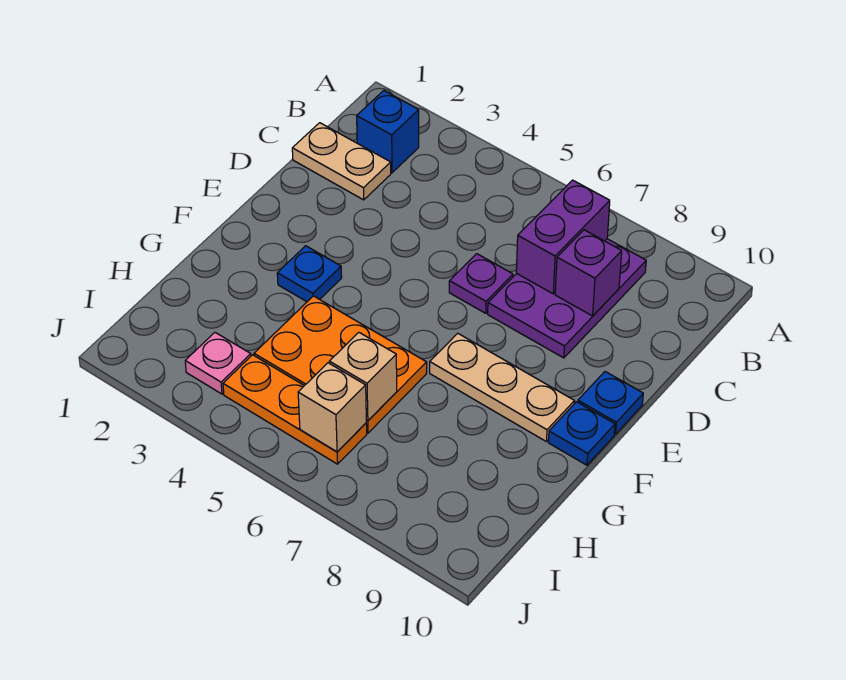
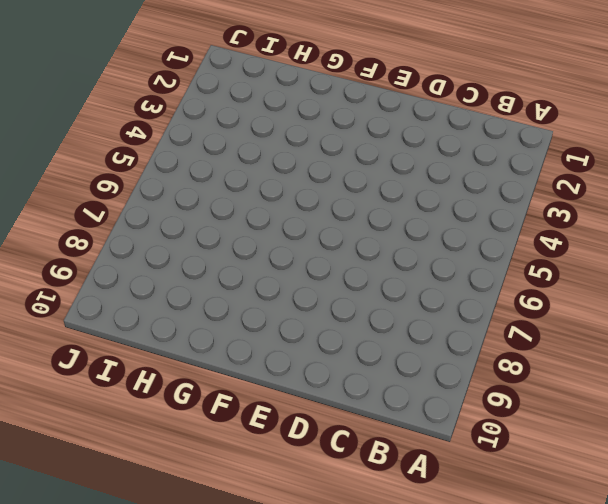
none -> blue brick B2 level 1
none -> purple plate B7:D8 level 1
none -> tan plate C1:C2 level 1

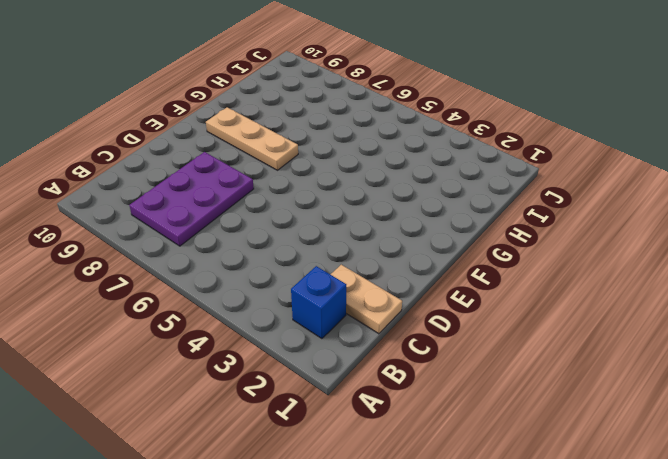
none -> purple plate D6 level 1
none -> blue plate E10 level 1
none -> blue plate F3 level 1

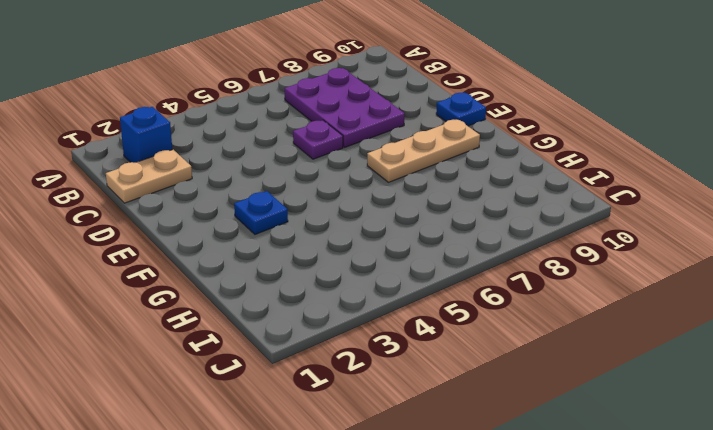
none -> blue plate F10 level 1
none -> orange plate G4:H6 level 1
none -> pink plate I3 level 1

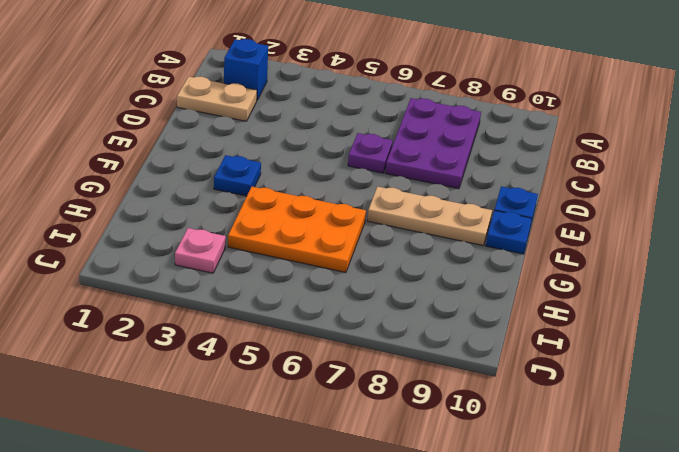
none -> orange plate I4:I6 level 1
none -> purple brick B7:C7 level 2
none -> purple brick C8 level 2

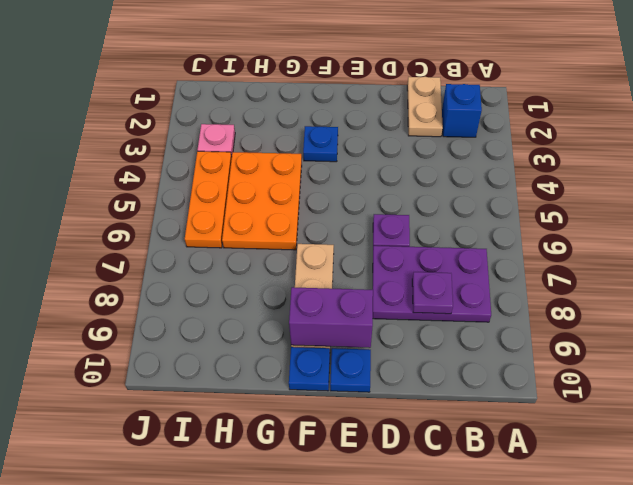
purple plate C8 level 2 -> purple brick C8 level 2
purple brick E9:F9 level 2 -> purple brick B7:C7 level 2
none -> tan brick H6 level 2
none -> tan brick I6 level 2

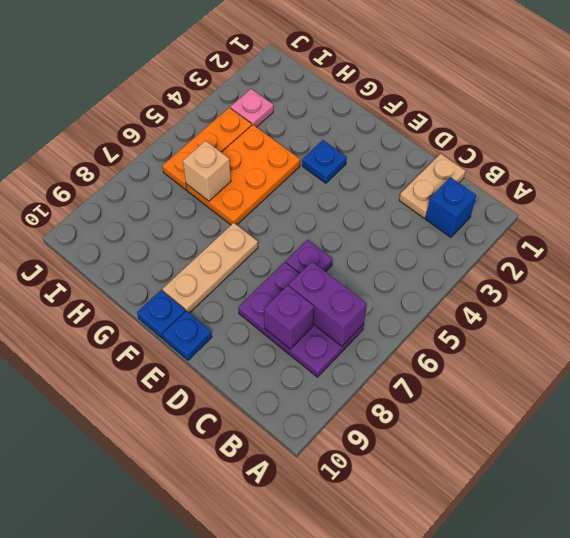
none -> tan brick I6 level 2

